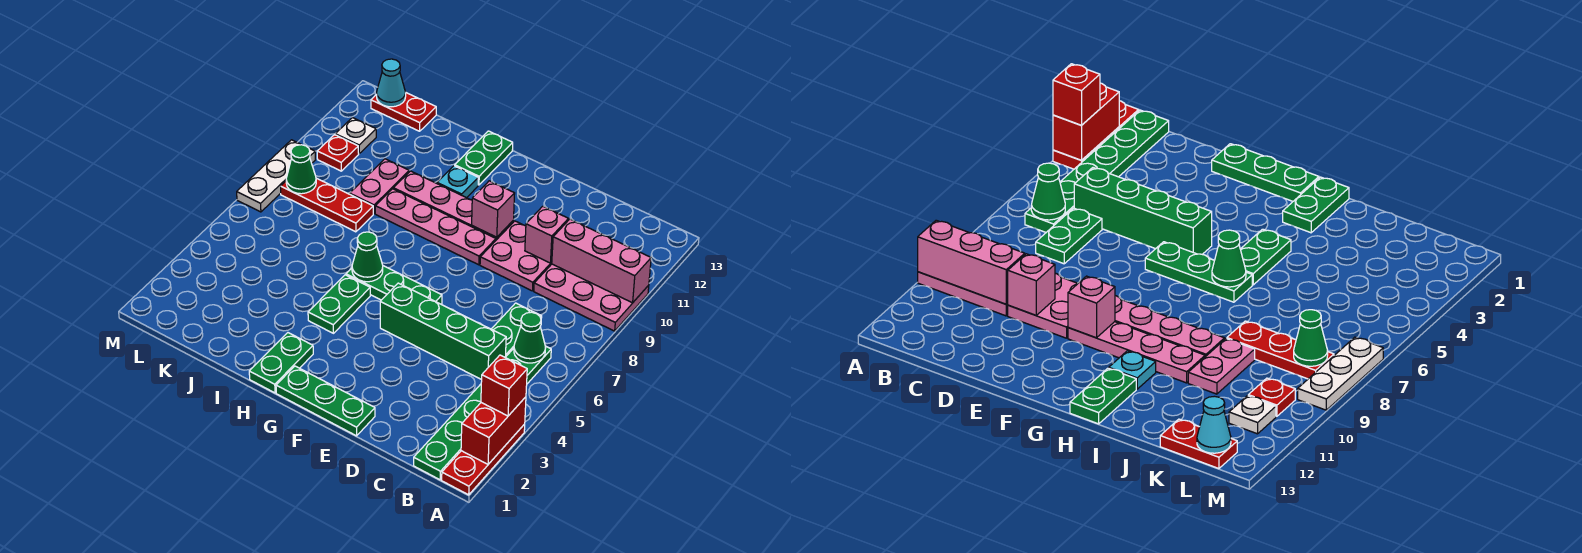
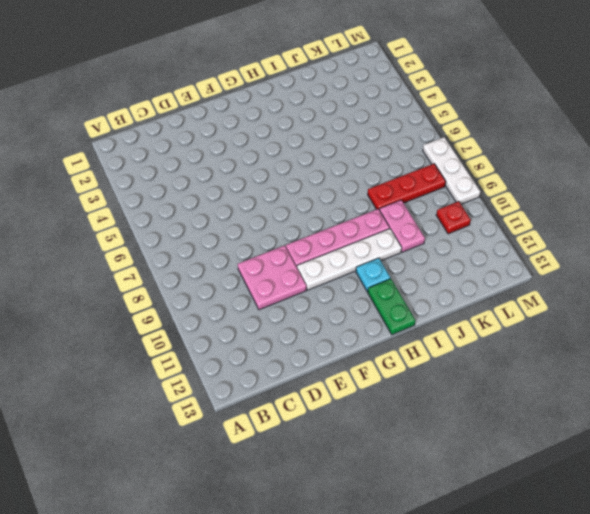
white plate F10:I10 level 1 -> pink plate F10:I10 level 1
none -> red plate A1:A3 level 1
none -> pink plate A9:C10 level 1
none -> green plate B1:B6 level 1

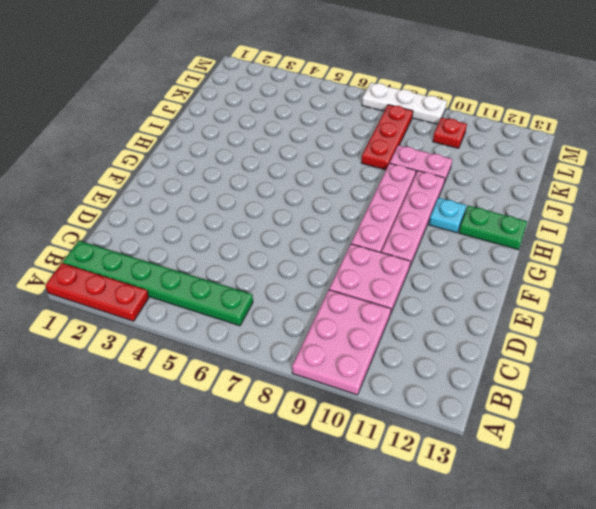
none -> green brick C5:F5 level 1
none -> green plate C6:C7 level 1
none -> green plate E1:G1 level 1

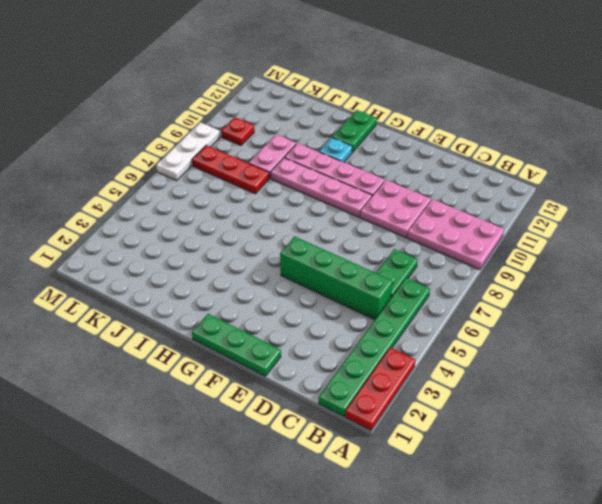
none -> green plate F6:H6 level 1
none -> green plate H1:H2 level 1
none -> green plate H4:H5 level 1

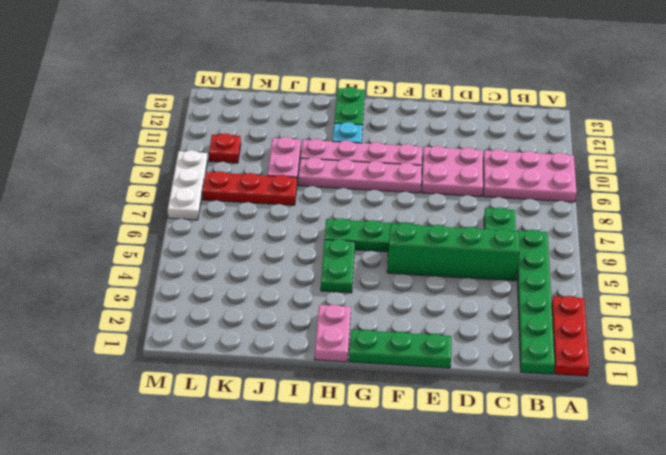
pink plate H1:H2 level 1 -> green plate H1:H2 level 1
none -> red plate K13:L13 level 1
none -> white plate L11 level 1
none -> red brick A2:A3 level 2

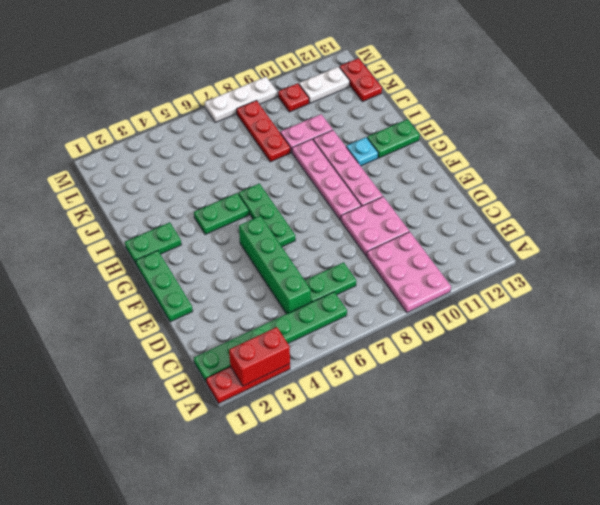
white plate L11:L12 level 1 -> white plate L11 level 1
none -> pink brick A10:C10 level 2
none -> green cone B6 level 2
none -> pink brick D10 level 2

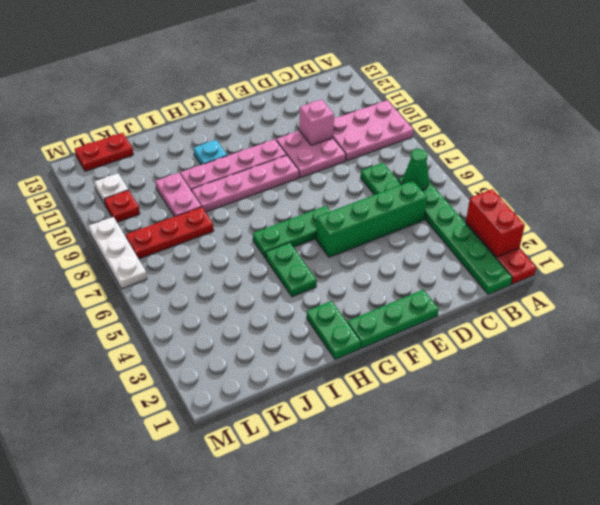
none -> green plate H12:H13 level 1
none -> pink brick A10:C10 level 2
none -> pink brick F10 level 2

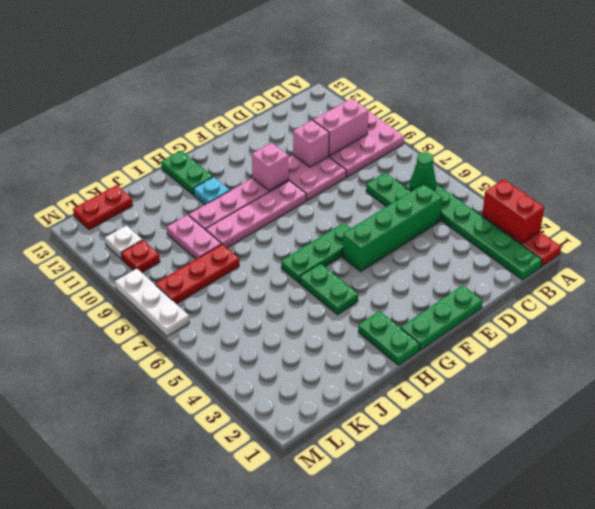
pink brick B10:C10 level 2 -> pink brick A10:C10 level 2
none -> green cone H6 level 2
none -> green cone L8 level 2
none -> cyan cone L13 level 2

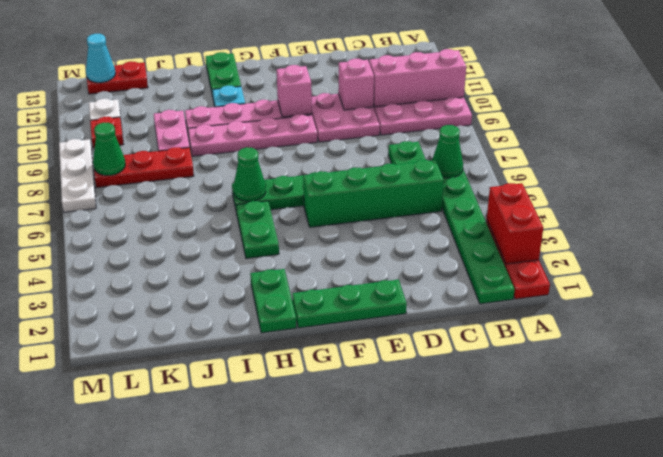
none -> red brick A3 level 3

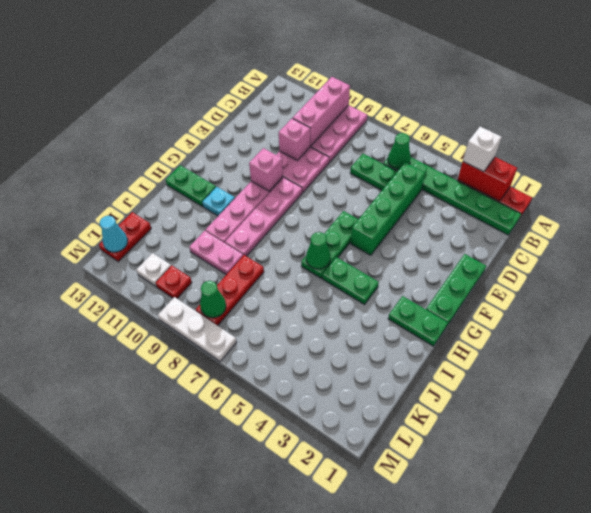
white brick A3 level 3 -> red brick A3 level 3

